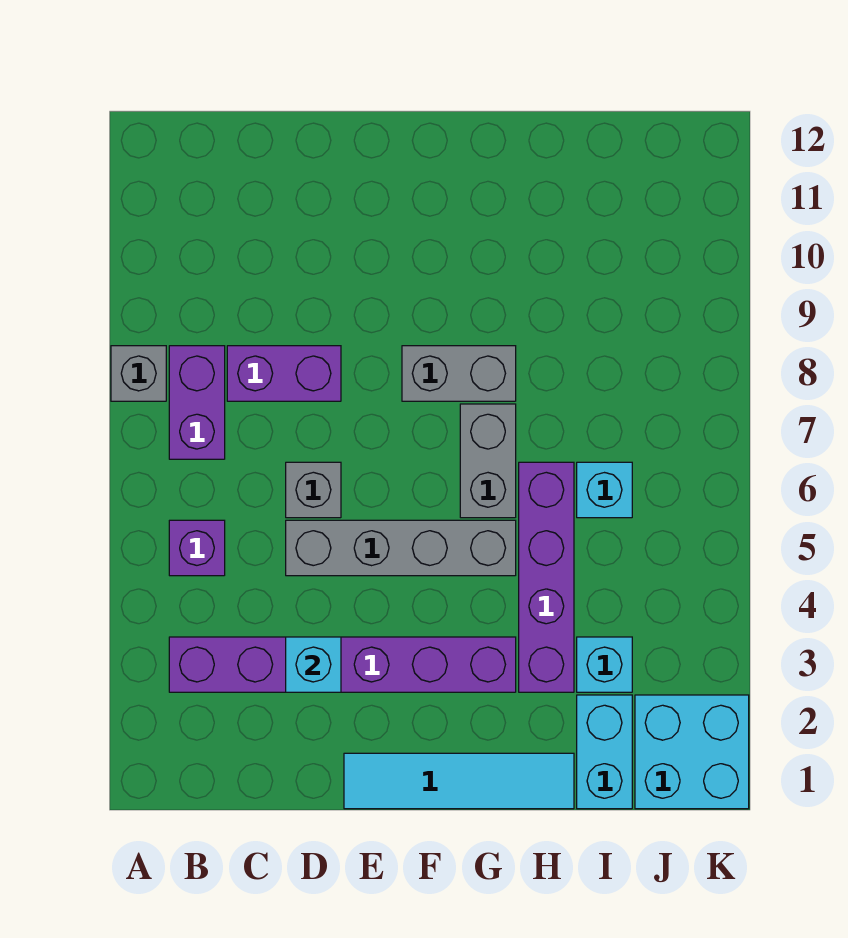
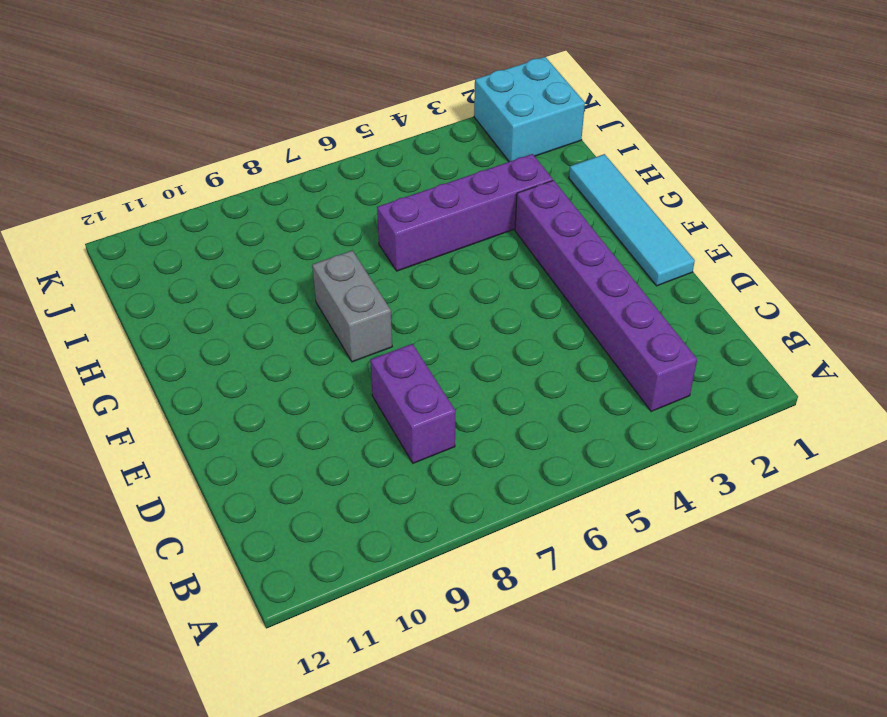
none -> grey brick A8 level 1
none -> purple brick B5 level 1
none -> purple brick B7:B8 level 1

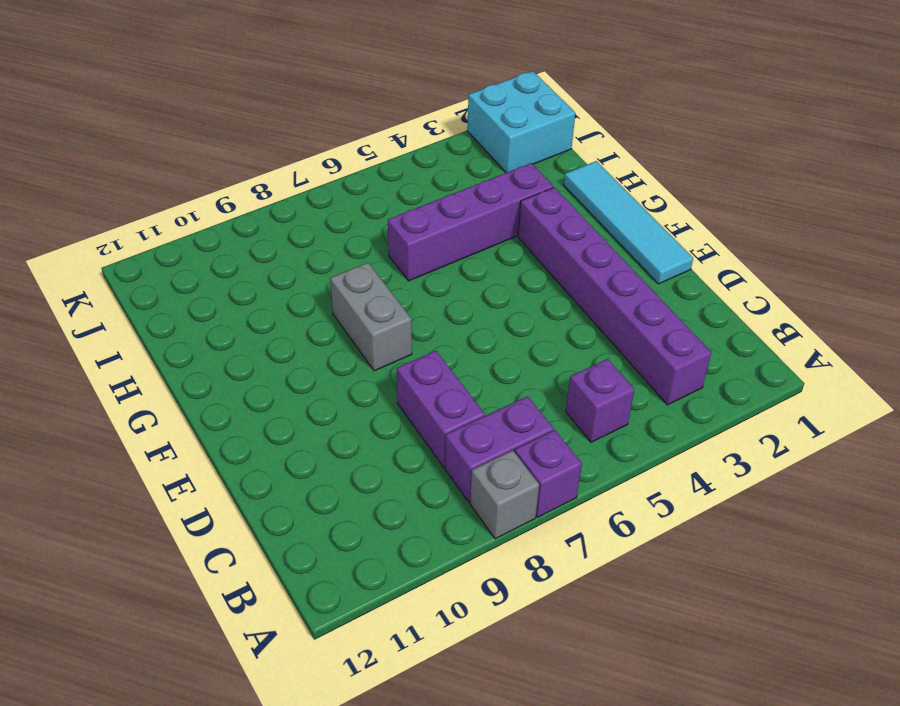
purple brick A7 level 1 -> none
none -> grey brick D5:G5 level 1
none -> grey brick D6 level 1
none -> grey brick G6:G7 level 1

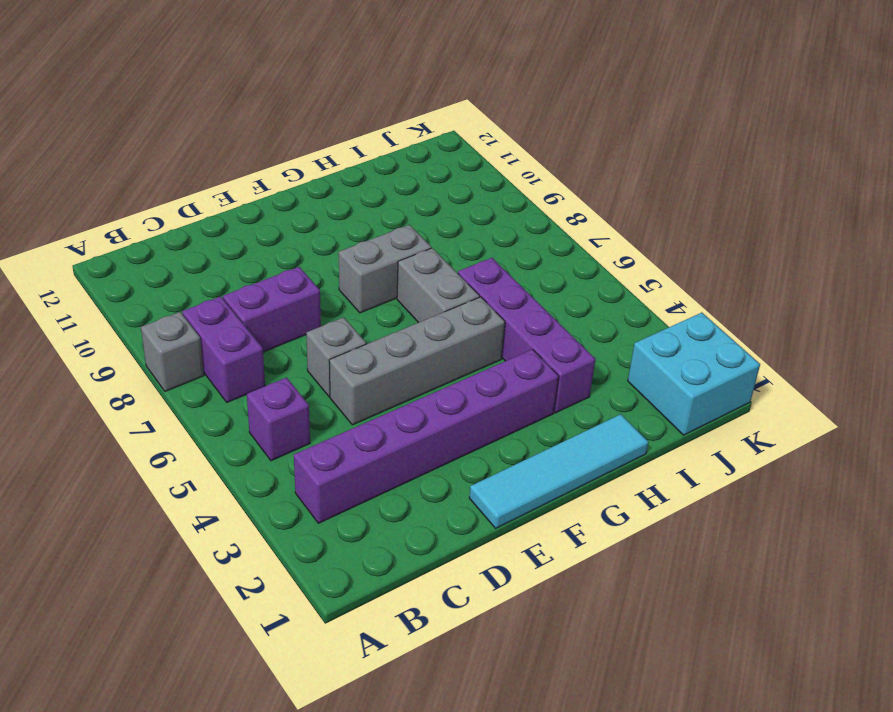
none -> cyan brick I1:I2 level 1
none -> cyan brick I3 level 1
none -> cyan brick I6 level 1

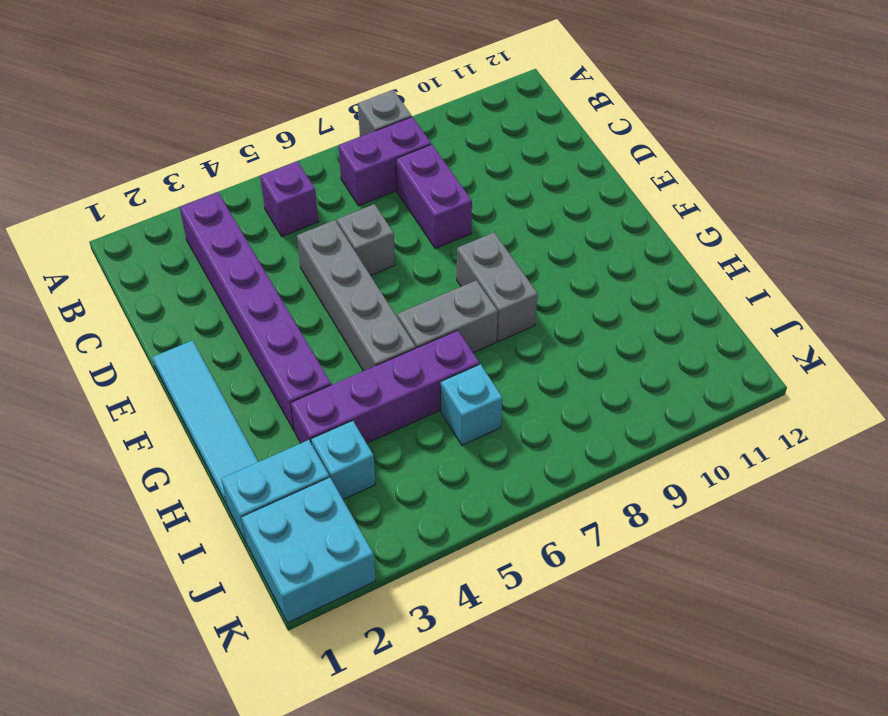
none -> cyan brick D3 level 2

